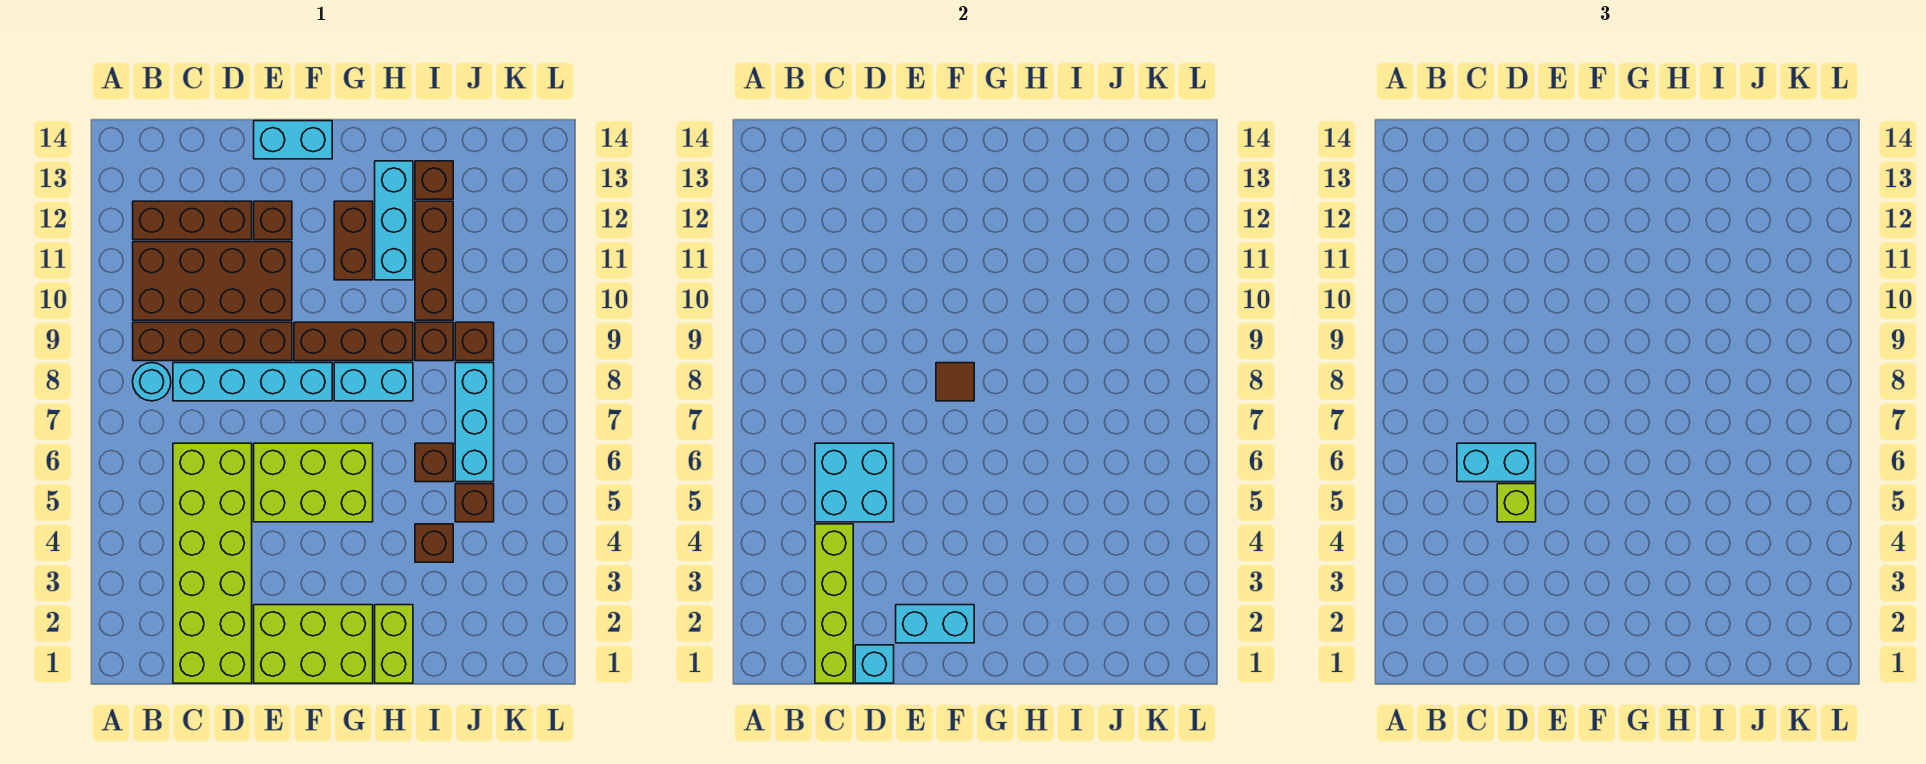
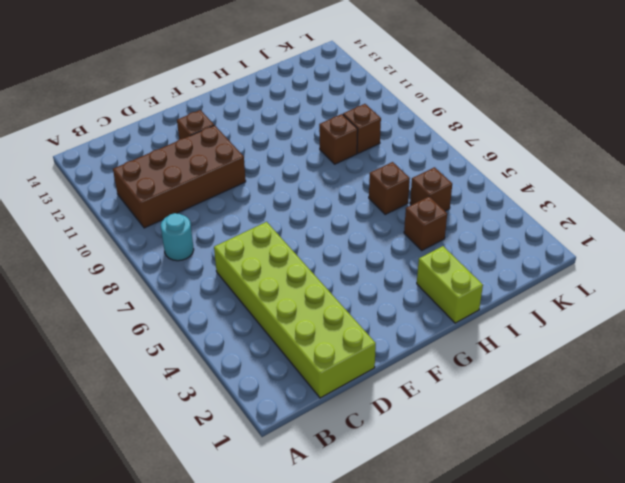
none -> brown brick B9:E9 level 1
none -> brown brick B12:D12 level 1
none -> cyan brick C8:F8 level 1
none -> lime brick E1:G2 level 1

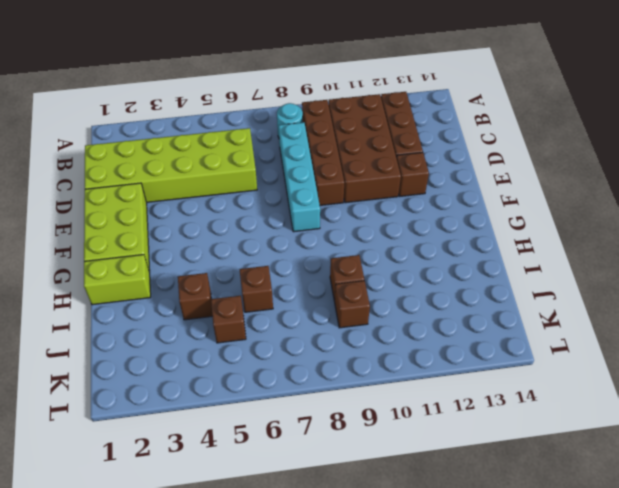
none -> lime brick E5:G6 level 1
none -> cyan brick E14:F14 level 1
none -> brown brick F9:H9 level 1
none -> cyan brick G8:H8 level 1

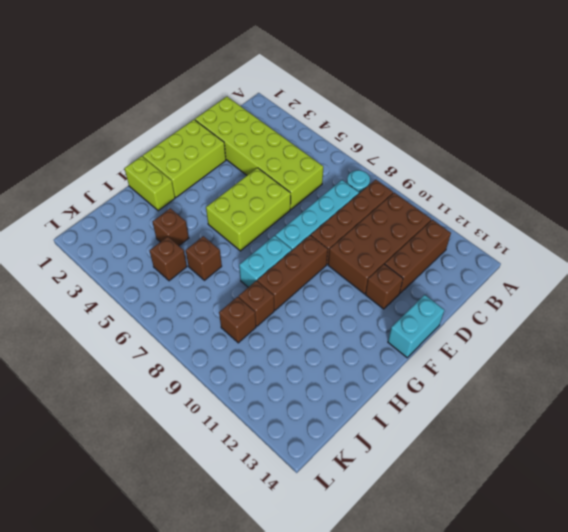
none -> brown brick G11:G12 level 1
none -> cyan brick H11:H13 level 1
none -> brown brick I10:I12 level 1
none -> brown brick I13 level 1

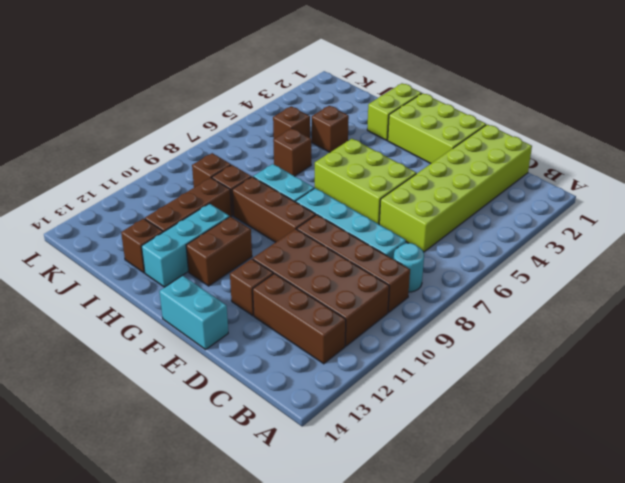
none -> cyan brick J6:J8 level 1
none -> lime brick C1:C4 level 2
none -> cyan brick C5:D6 level 2
none -> cyan brick D1 level 2

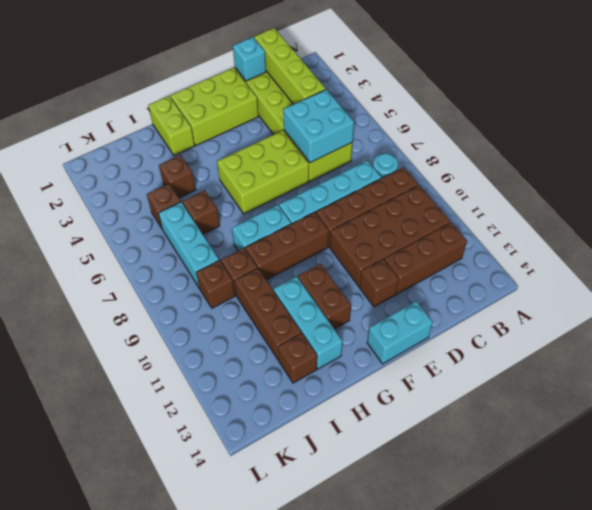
none -> cyan brick E2:F2 level 2
none -> brown tile F8 level 2
none -> cyan brick C6:D6 level 3
none -> lime brick D5 level 3

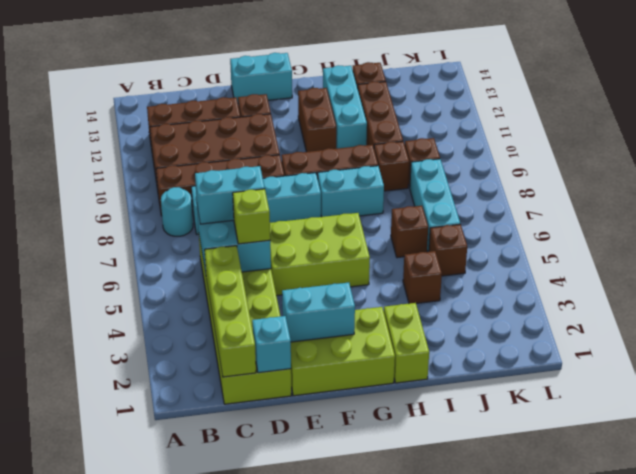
none -> brown tile F8 level 2

